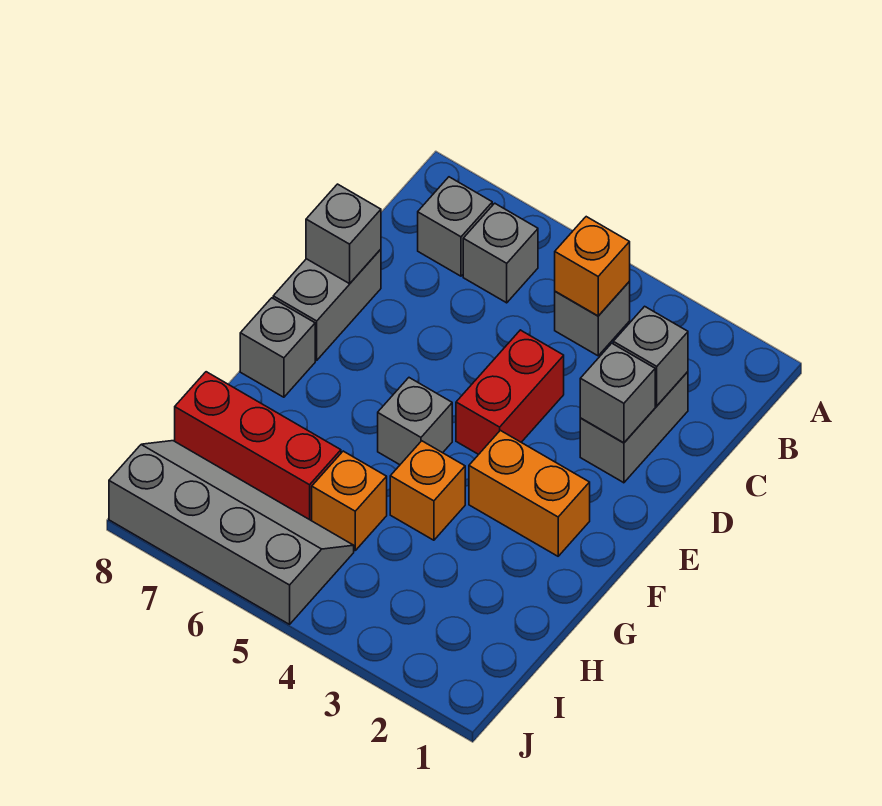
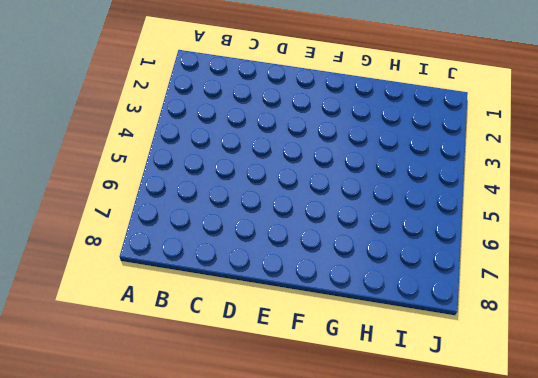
none -> grey brick B4 level 1
none -> grey brick B6 level 1
none -> grey brick B7 level 1

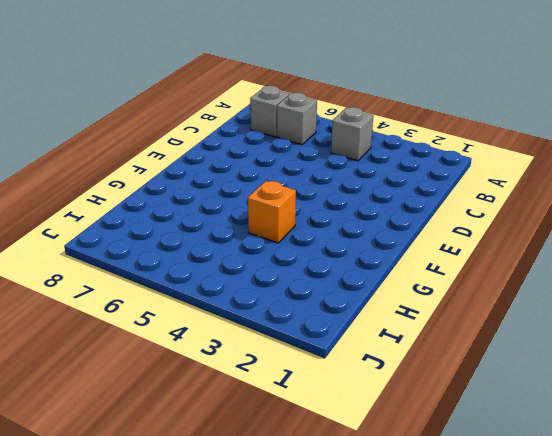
none -> grey brick C2:D2 level 1
none -> red brick D4:E4 level 1
none -> grey brick D8:E8 level 1

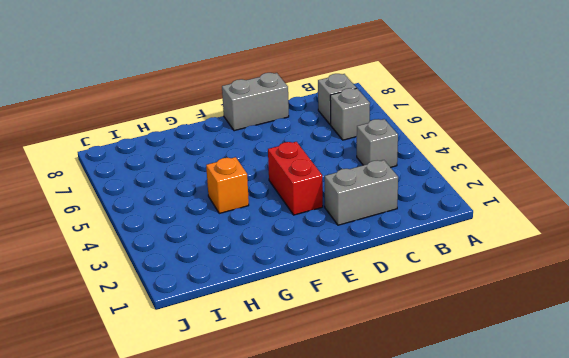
red brick E3:E4 level 1 -> red brick D4:E4 level 1
none -> orange brick F2:F3 level 1
none -> grey brick F5 level 1
none -> grey brick F8 level 1

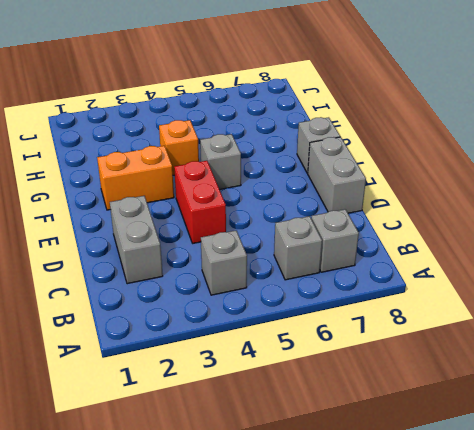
none -> orange brick H5 level 1
none -> red brick H6:H8 level 1
none -> grey slope I5:J8 level 1 top J

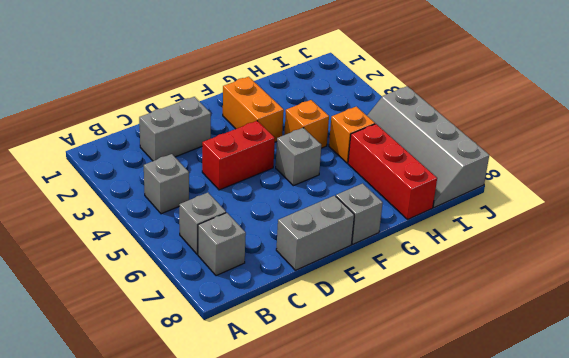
none -> orange brick B4 level 2
none -> grey brick C2 level 2
none -> grey brick D2 level 2

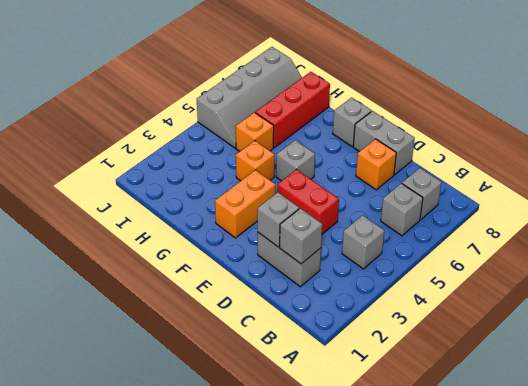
orange brick D7 level 1 -> orange brick B4 level 2
none -> grey brick D8 level 2

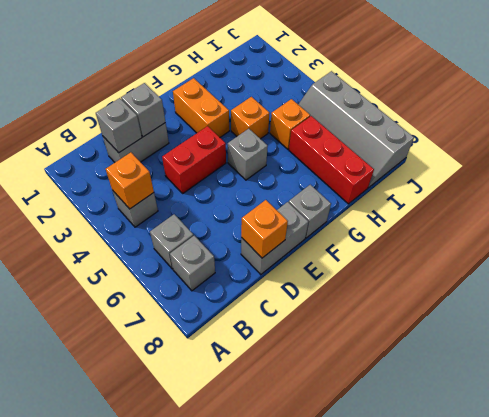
orange brick D8 level 2 -> grey brick D8 level 2

